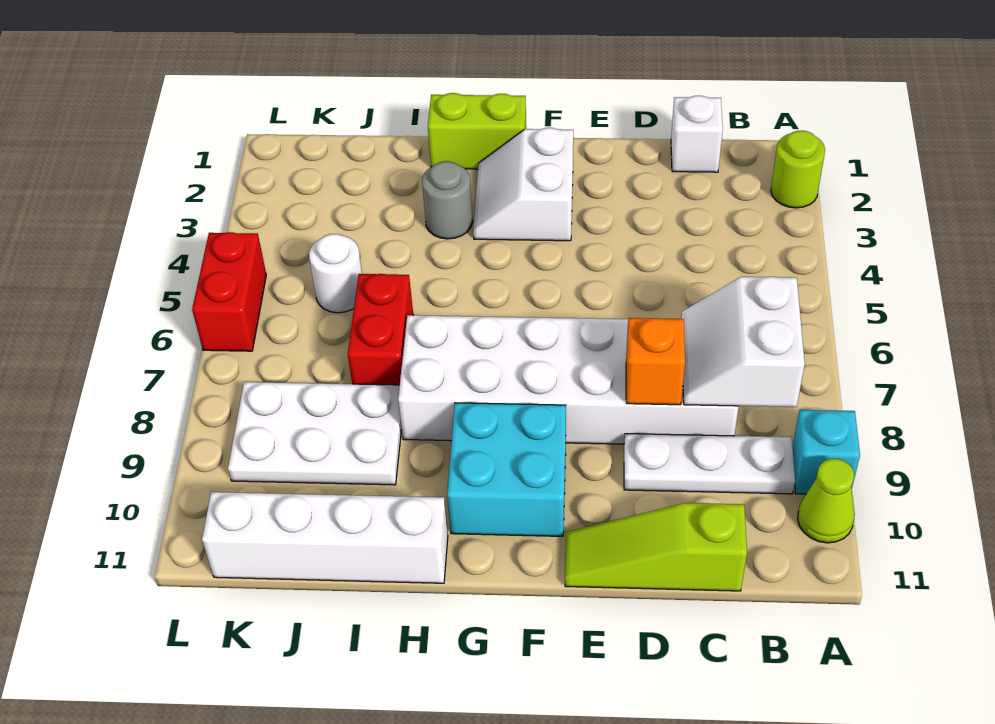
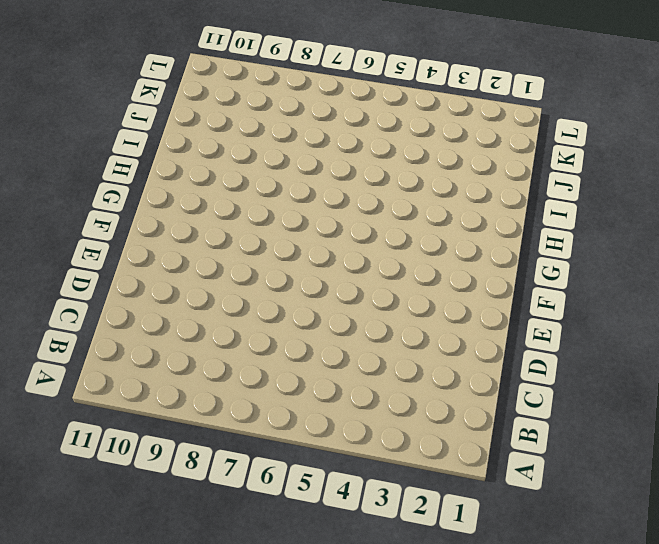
none -> lime round brick A2 level 1
none -> cyan brick A9 level 1
none -> lime cone A10 level 1

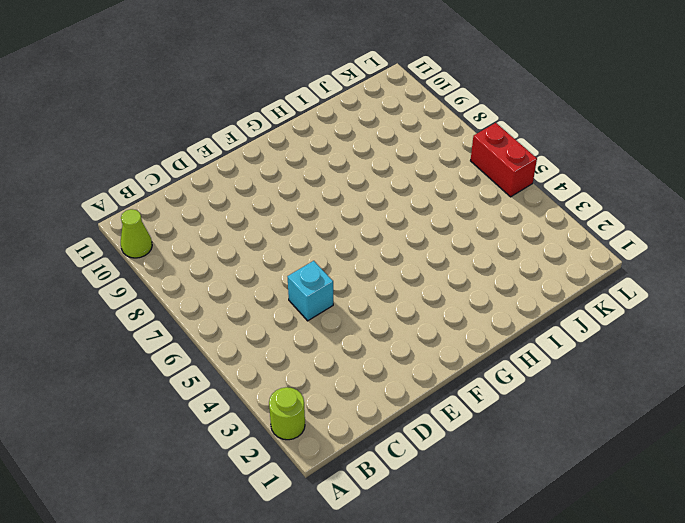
cyan brick D5 level 1 -> cyan brick A9 level 1
none -> white plate B9:D9 level 1
none -> white brick C1 level 1
none -> white brick C7:H8 level 1

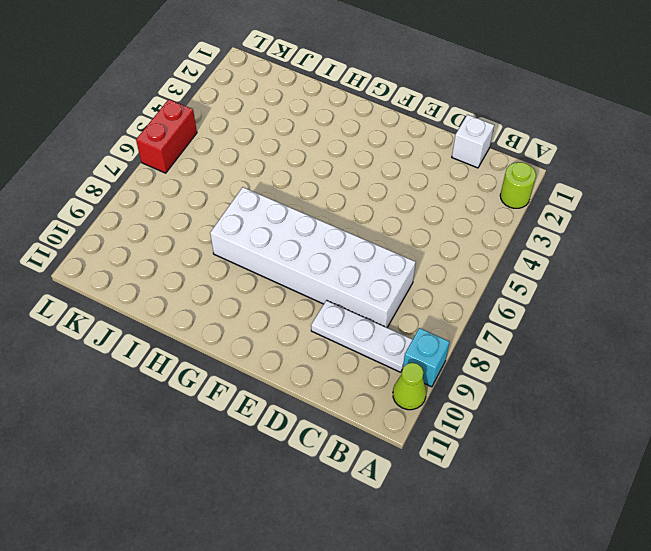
none -> lime slope C11:E11 level 1 top C
none -> white slope F2:G3 level 1 top F
none -> cyan brick F9:G10 level 1

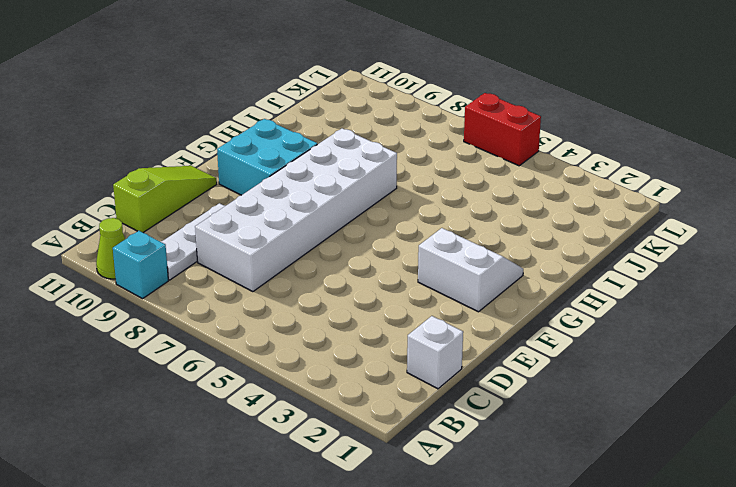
none -> lime round brick A2 level 1
none -> lime brick G1:H1 level 1
none -> grey round brick H3 level 1

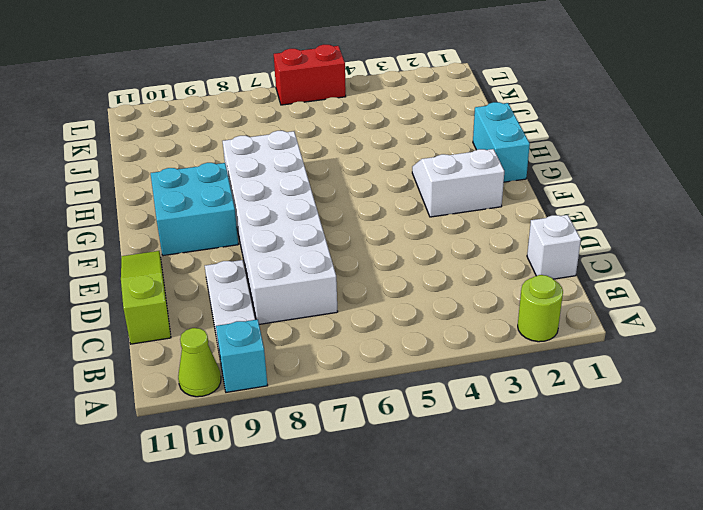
cyan brick G1:H1 level 1 -> lime brick G1:H1 level 1
none -> grey round brick H3 level 1
none -> white brick H11:K11 level 1
none -> red brick I6:I7 level 1

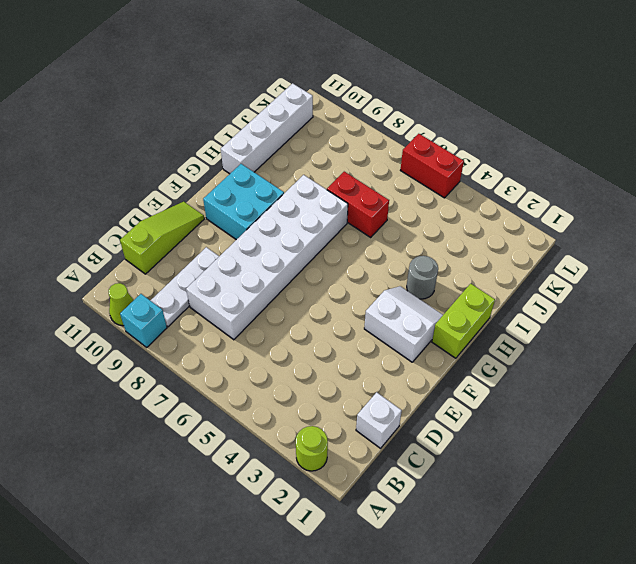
none -> white plate I8:K9 level 1
none -> white round brick J5 level 1
none -> white slope B7:C8 level 2 top B

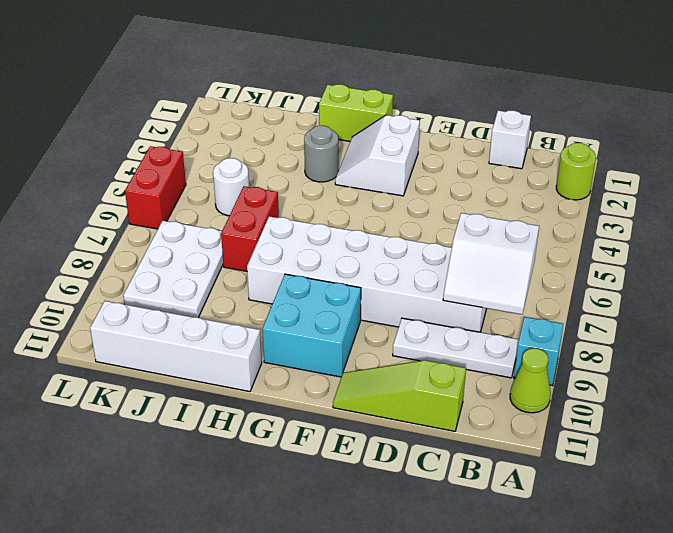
white slope B7:C8 level 2 top 7 -> white slope B7:C8 level 2 top B
white plate J7:K9 level 1 -> white plate I8:K9 level 1
none -> orange brick D8 level 2

